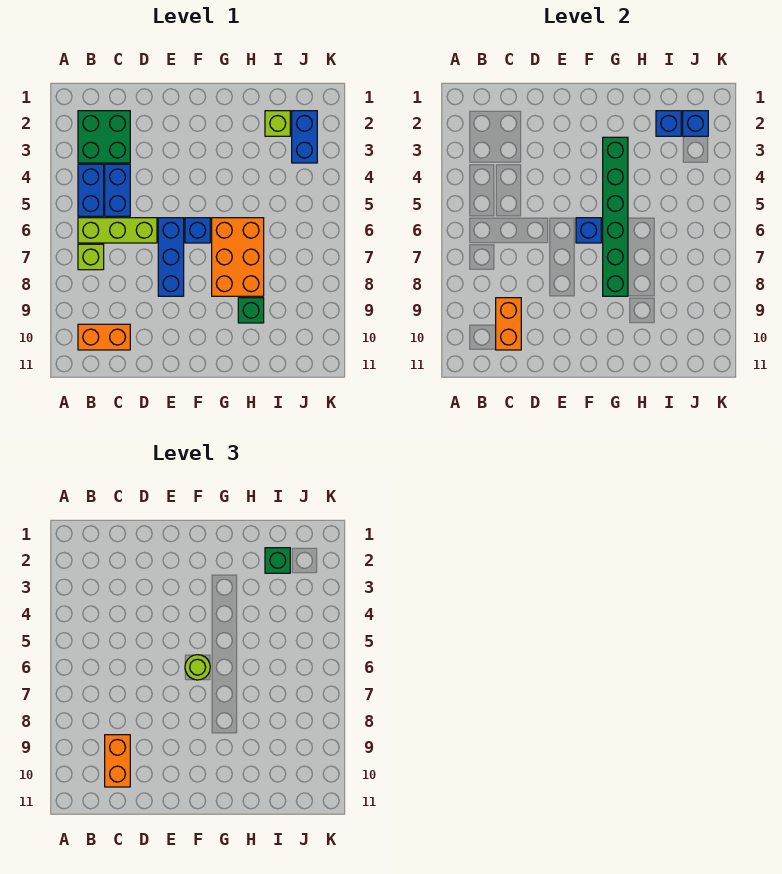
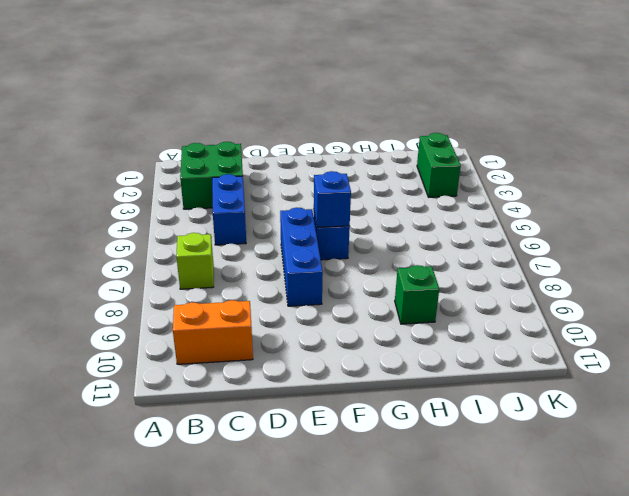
green brick J2:J3 level 1 -> blue brick J2:J3 level 1
none -> blue brick B4:B5 level 1
none -> lime brick B6:D6 level 1
none -> orange brick G6:H8 level 1

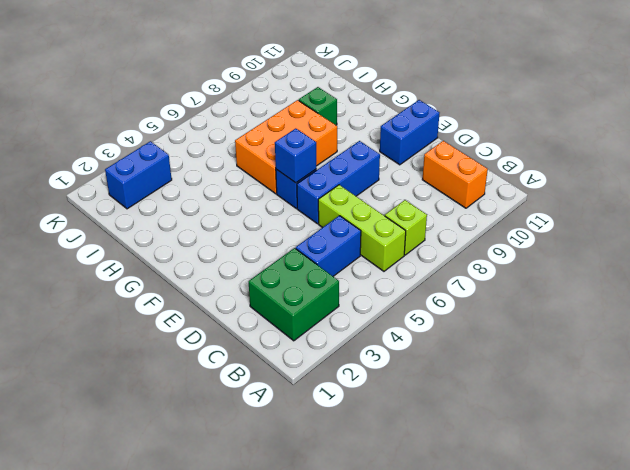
blue brick E10:E11 level 1 -> blue brick B4:B5 level 1
none -> lime brick I2 level 1
none -> orange brick C9:C10 level 2
none -> green brick G3:G8 level 2

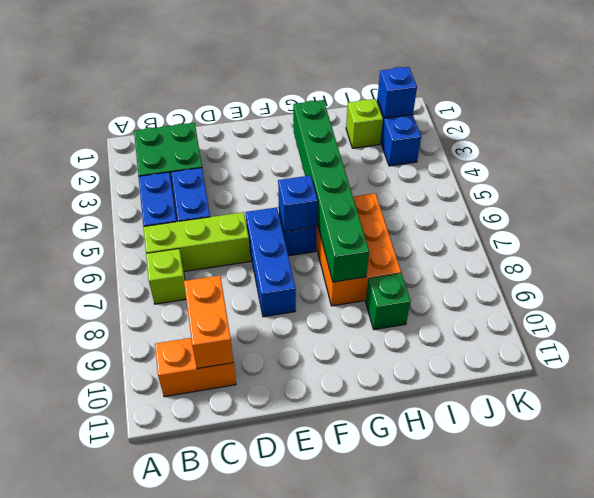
none -> blue brick I2 level 2
none -> orange brick C9:C10 level 3
none -> lime round brick F6 level 3

